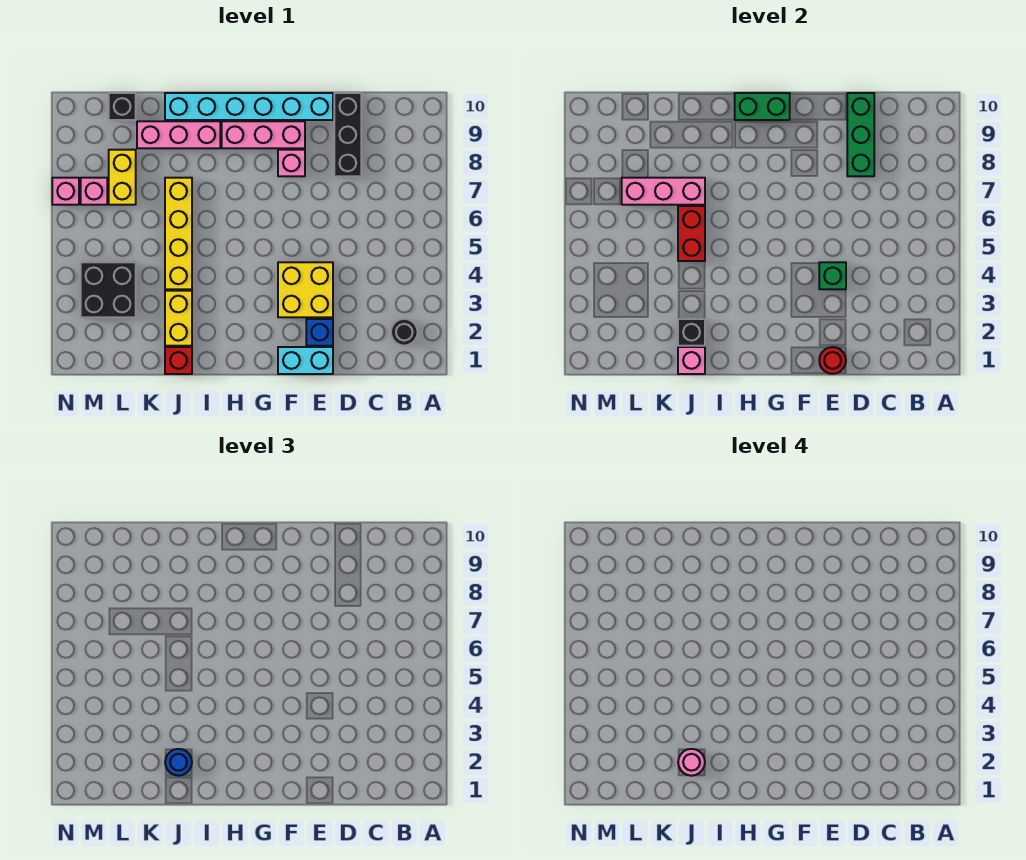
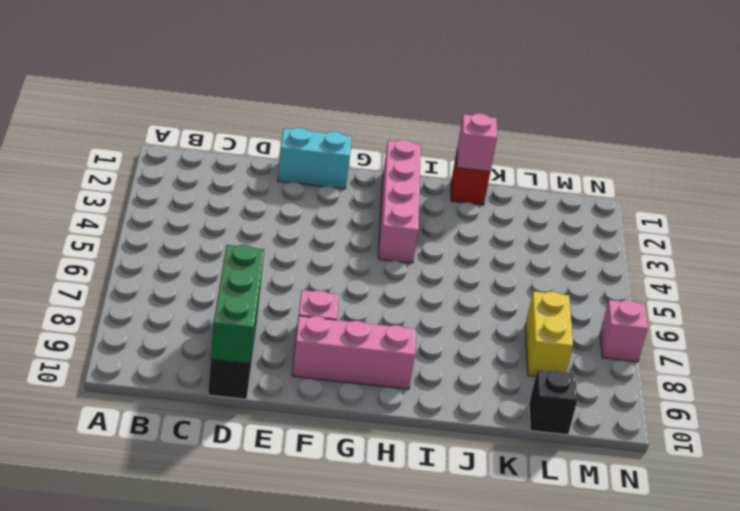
pink brick H1:H4 level 1 -> none
none -> black round brick B2 level 1
none -> blue brick E2 level 1
none -> yellow brick E3:F4 level 1

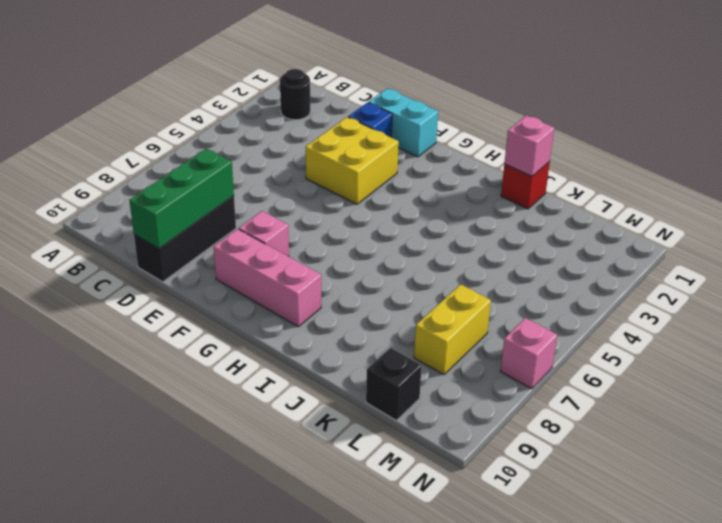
none -> cyan brick E10:J10 level 1
none -> pink brick I9:K9 level 1
none -> yellow brick J2:J3 level 1

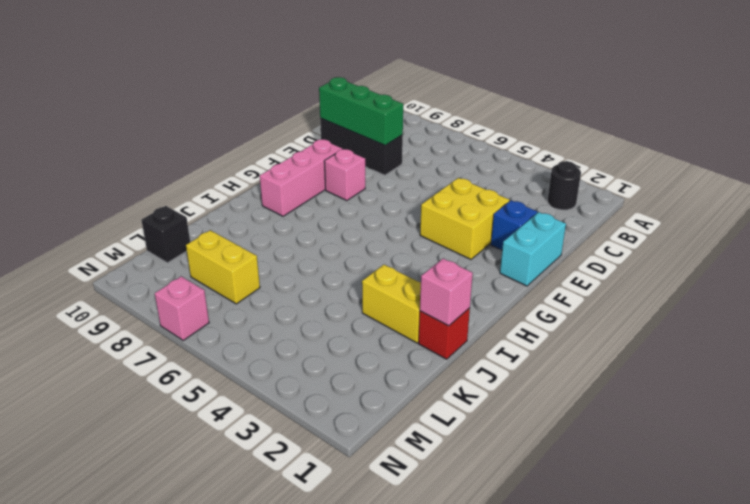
none -> cyan brick E10:J10 level 1
none -> pink brick I9:K9 level 1
none -> yellow brick J4:J7 level 1

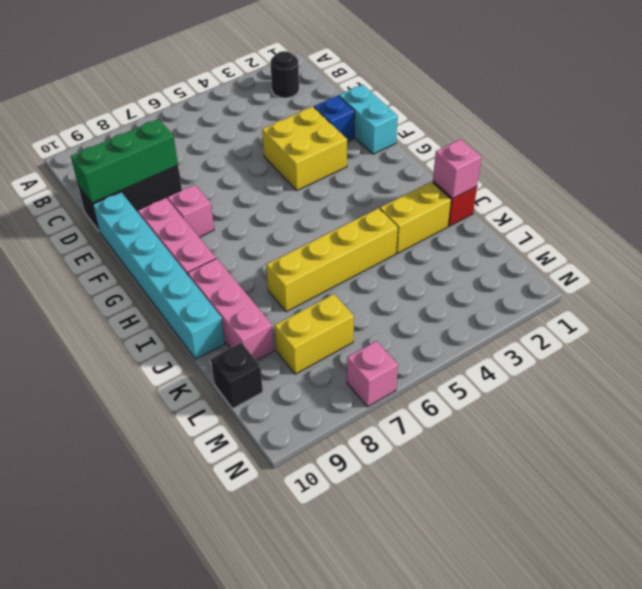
none -> black brick L3:M4 level 1
none -> pink brick M7 level 1
none -> red round brick E1 level 2

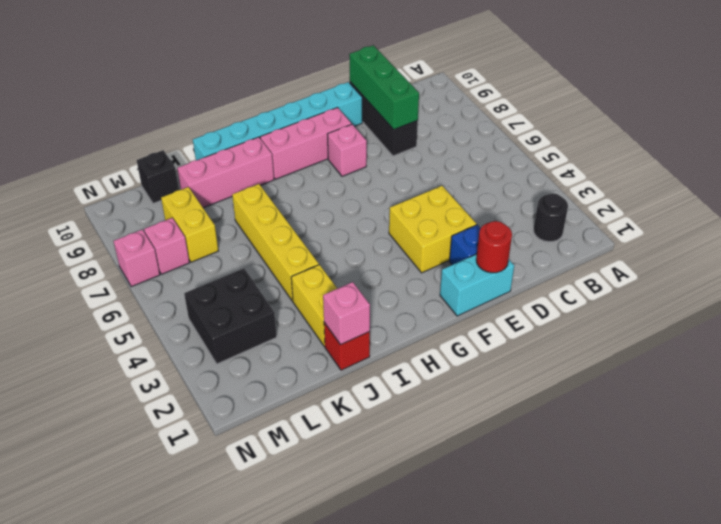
none -> green brick E4 level 2
none -> green brick G10:H10 level 2
none -> black brick J2 level 2

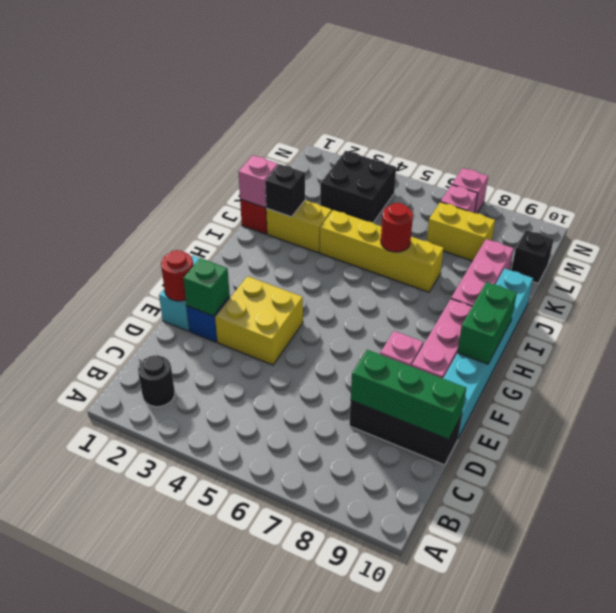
green brick E2 level 2 -> green brick E4 level 2
red round brick J6 level 2 -> red brick J5:J6 level 2
none -> pink brick J7:L7 level 2
none -> blue round brick J2 level 3
none -> pink round brick J2 level 4

